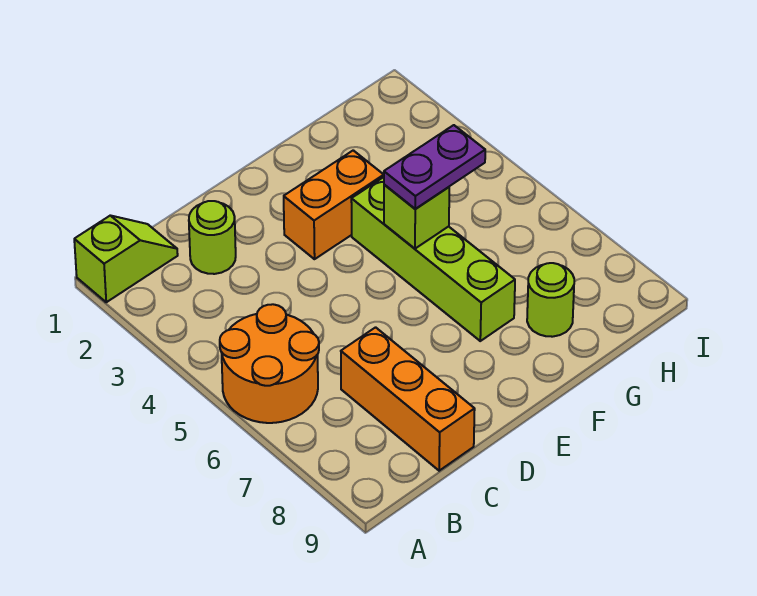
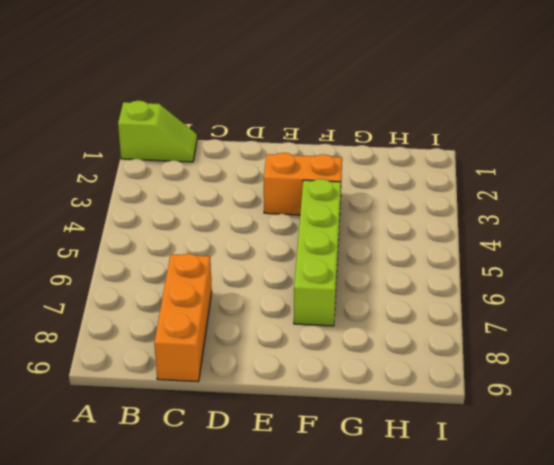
none -> orange round brick A5:B6 level 1
none -> lime round brick C2 level 1

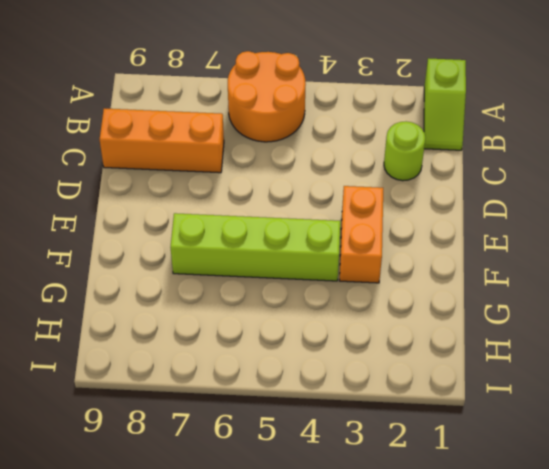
none -> lime round brick G8 level 1
none -> lime brick F5 level 2

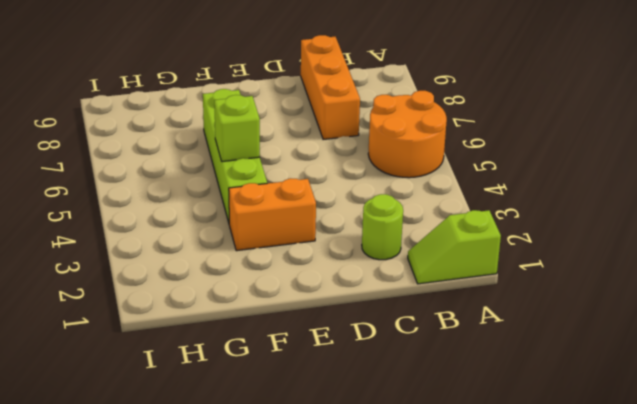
none -> lime round brick G8 level 1
none -> purple plate F5:G5 level 3

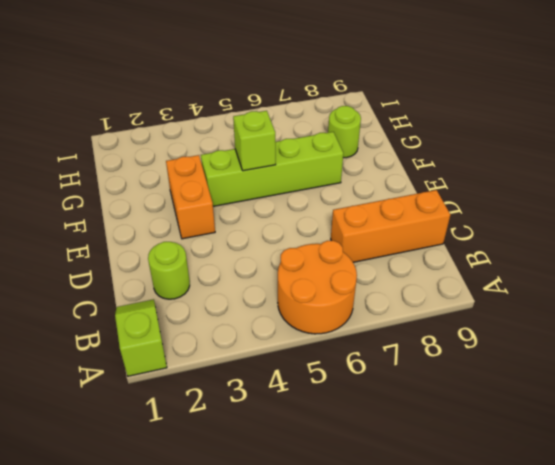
none -> purple plate F5:G5 level 3

